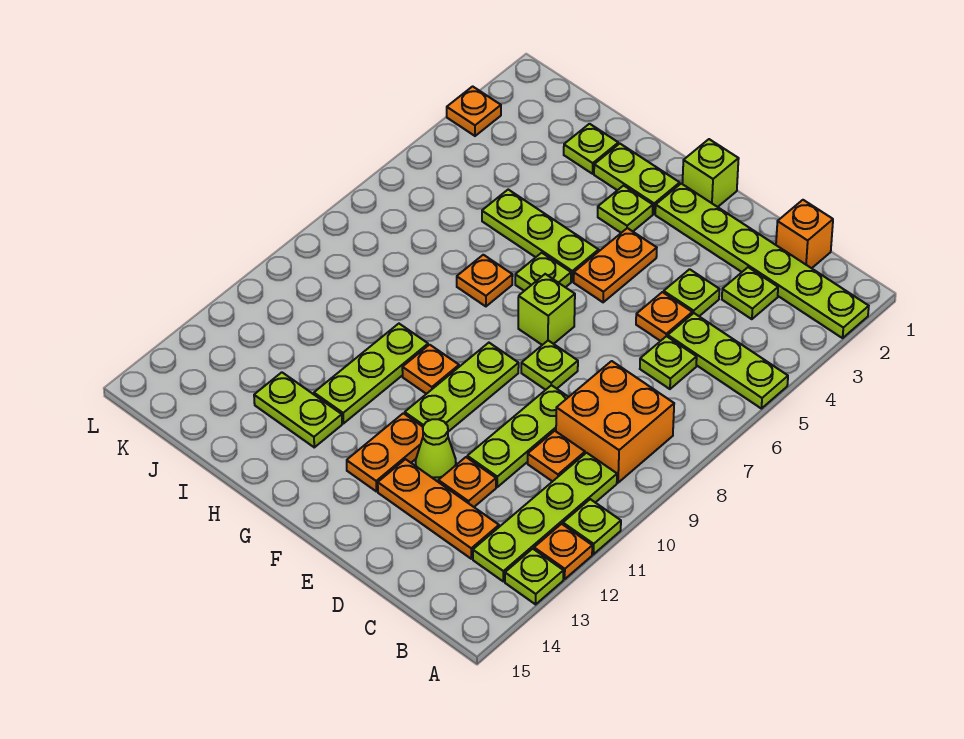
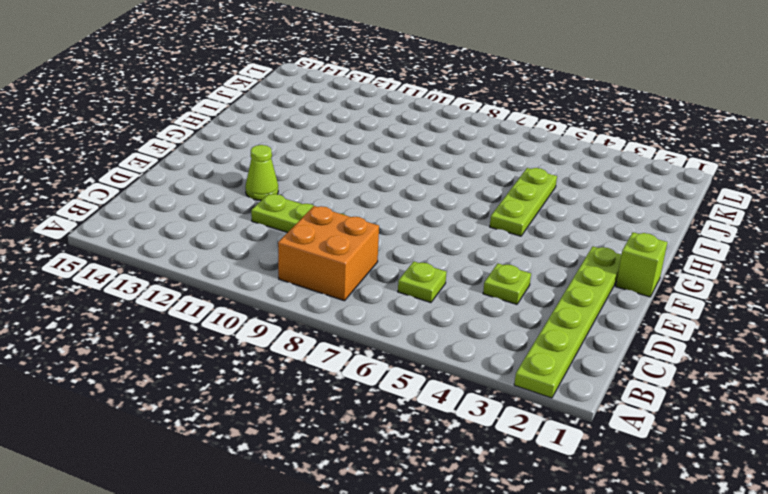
none -> lime plate A5:C5 level 1
none -> lime plate A11 level 1
none -> orange plate A12 level 1
none -> lime plate A13 level 1

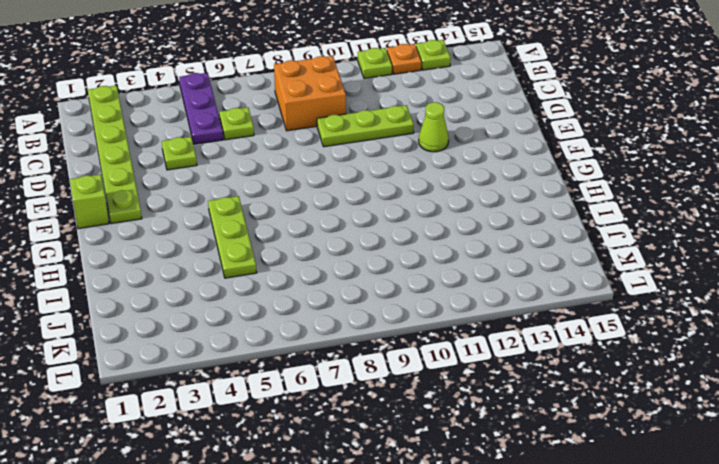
purple plate A5:C5 level 1 -> lime plate A5:C5 level 1
none -> lime plate B10:B13 level 1
none -> orange brick C1 level 1
none -> lime plate C3 level 1
none -> orange plate C10 level 1

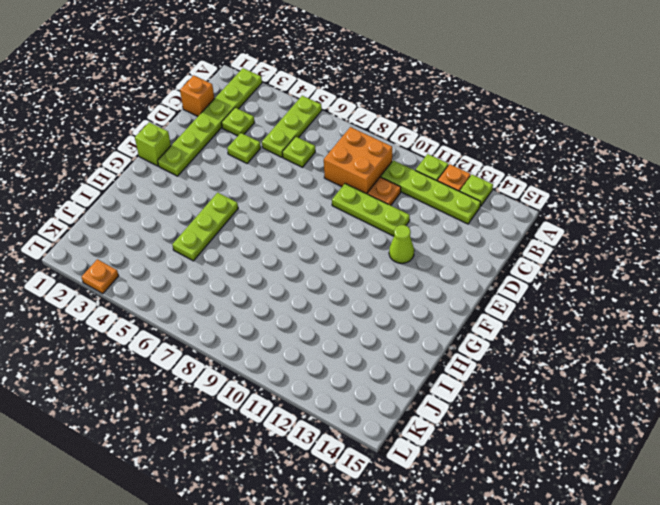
none -> orange plate C13:E13 level 1
none -> orange plate D5 level 1
none -> orange plate D12 level 1
none -> lime plate E8 level 1

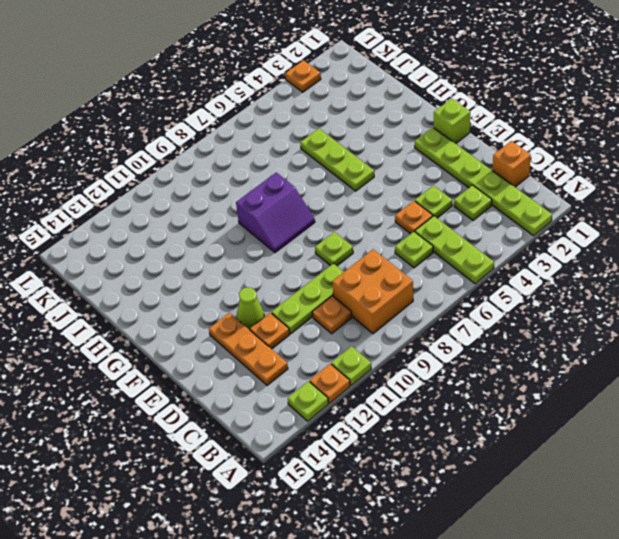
purple slope G8:H9 level 1 top H -> none
none -> lime plate B10:B13 level 1
none -> orange plate F4:F5 level 1
none -> lime brick F7 level 1
none -> lime plate F9:F11 level 1

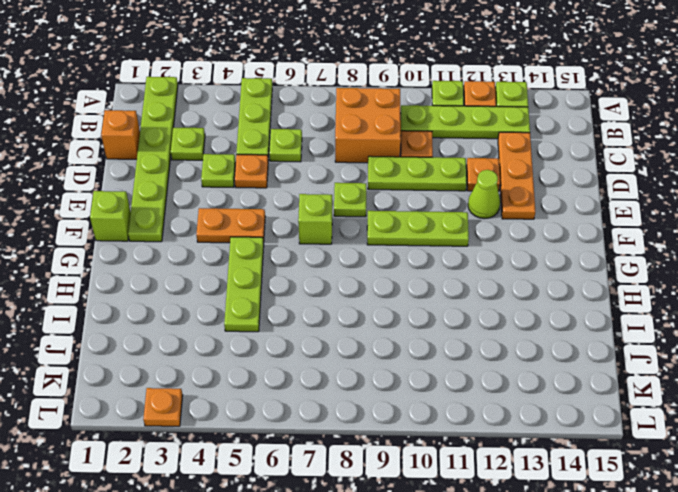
none -> orange plate F12:F13 level 1
none -> lime plate G2:H2 level 1
none -> lime plate G3 level 1
none -> lime plate G6 level 1

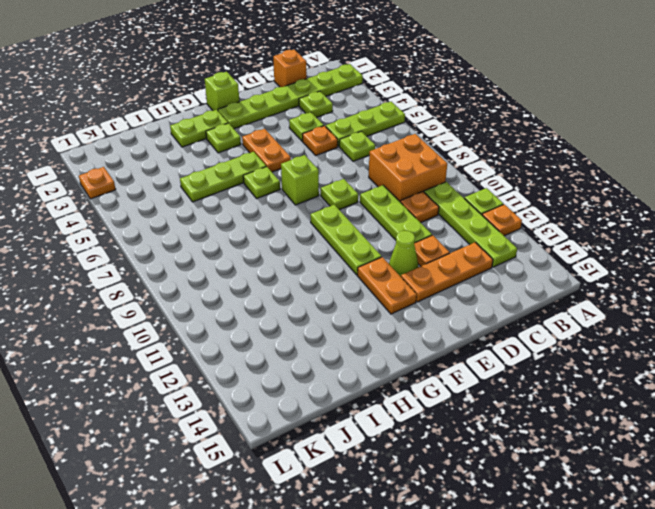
none -> lime plate A13 level 1
none -> orange plate G10 level 1
none -> orange plate H7 level 1
none -> lime plate H10:H12 level 1

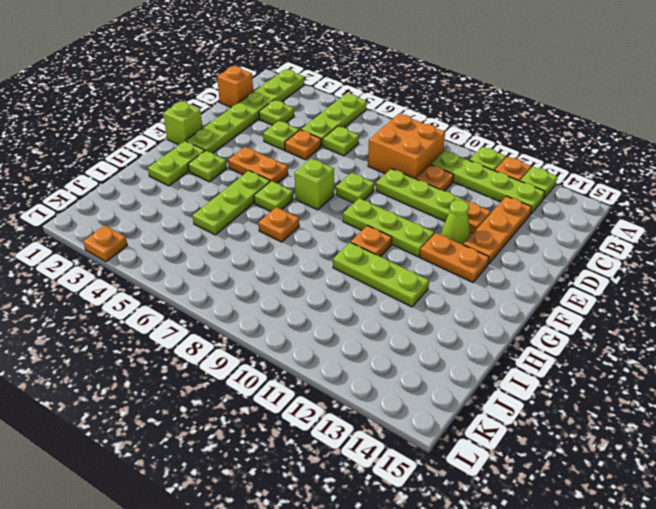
none -> lime plate H13:I13 level 1
none -> lime plate I2 level 1

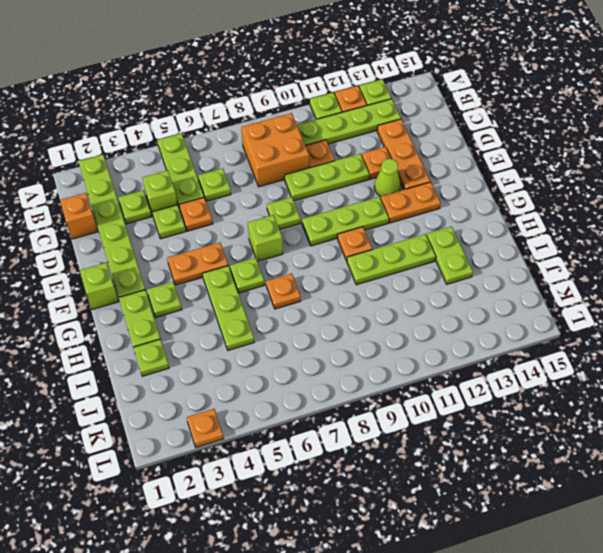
lime brick C4 level 1 -> none

